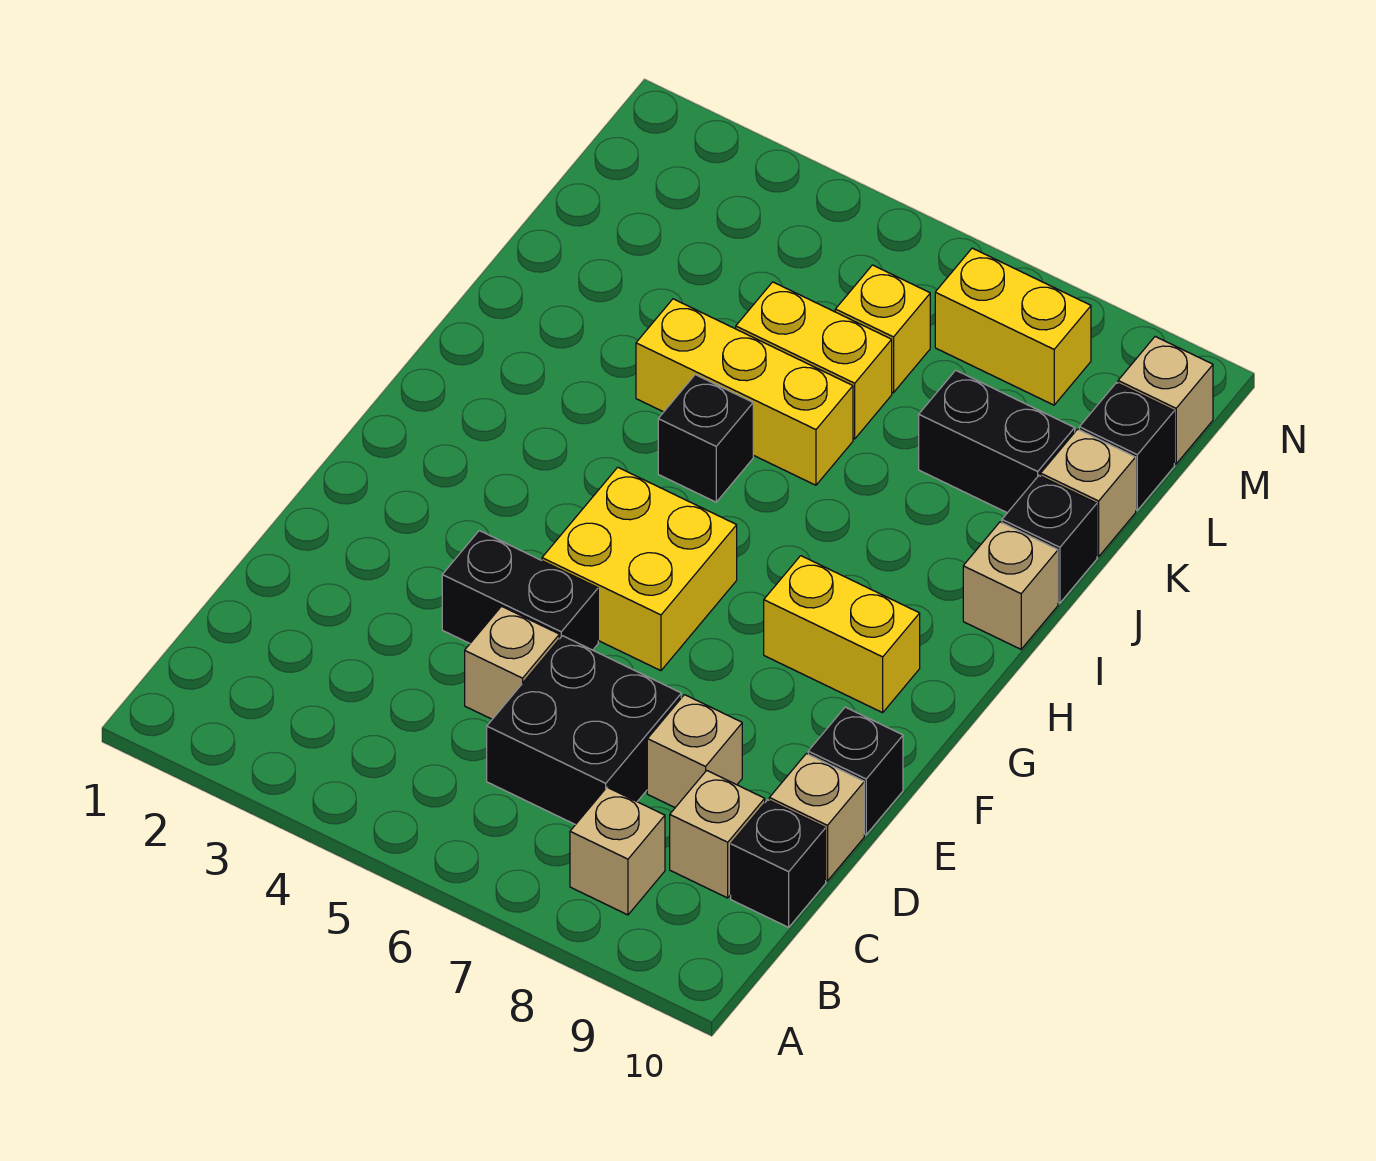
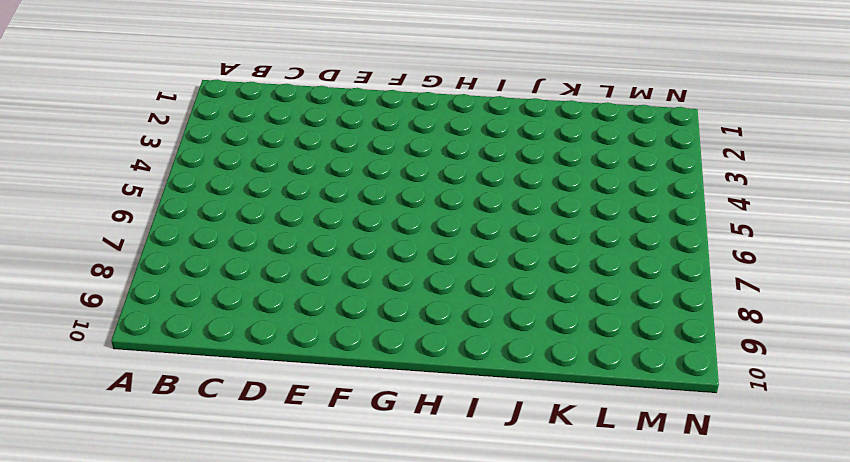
none -> tan brick B8 level 1
none -> black brick C6:D7 level 1
none -> tan brick C9 level 1

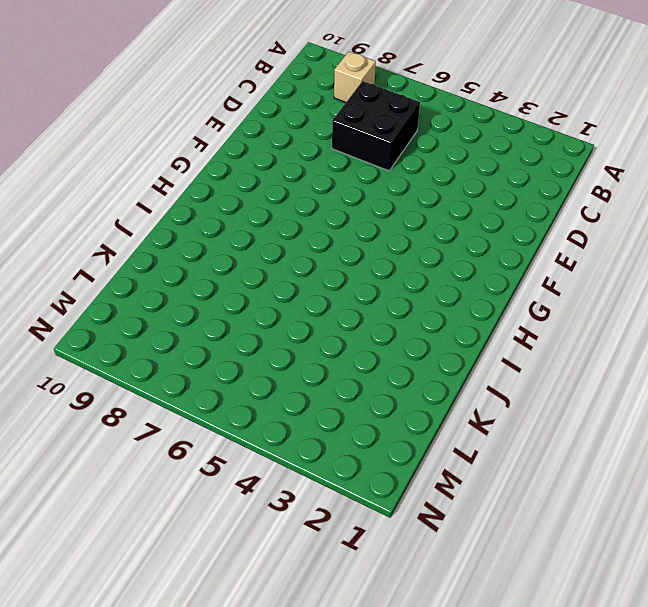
none -> tan brick C9 level 1
none -> black brick C10 level 1
none -> tan brick D5 level 1

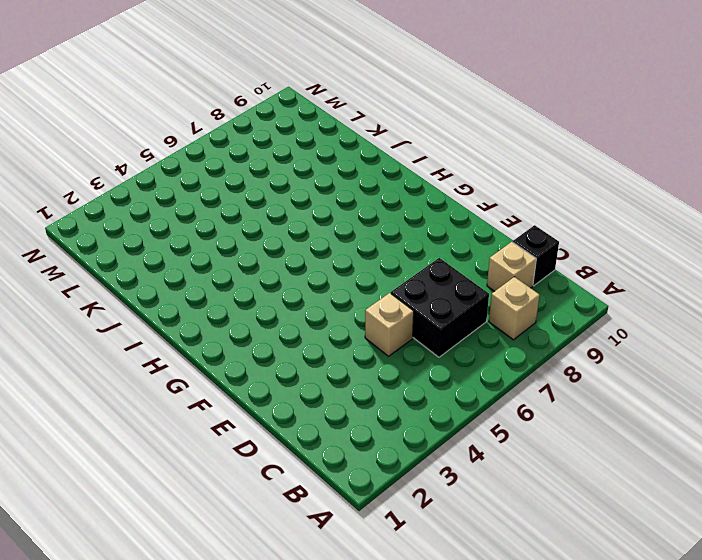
none -> tan brick D8 level 1
none -> tan brick D10 level 1
none -> black brick E4:E5 level 1

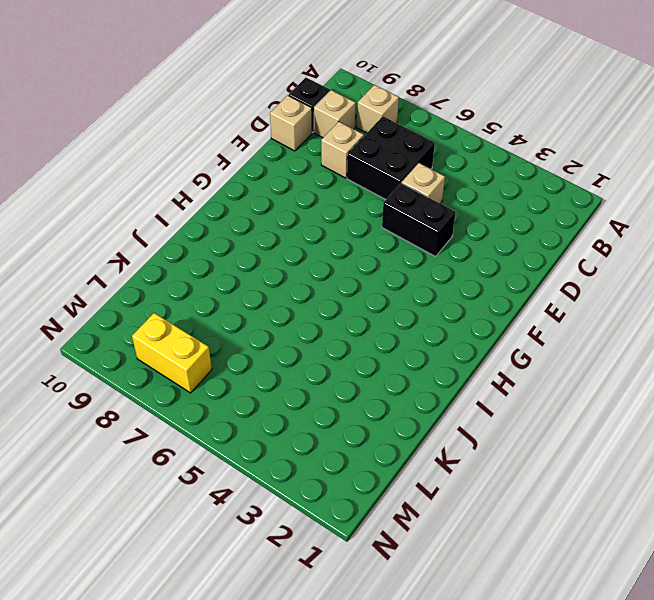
none -> black brick E10 level 1
none -> yellow brick F5:G6 level 1
none -> yellow brick G8:G9 level 1

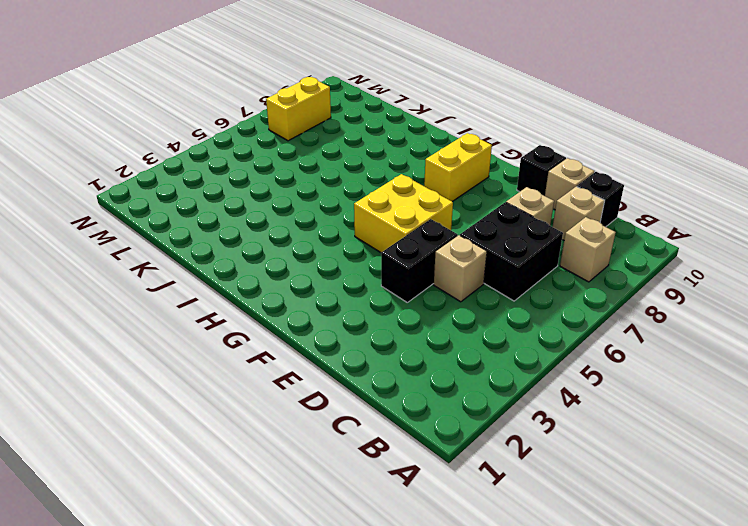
none -> black brick I5 level 1
none -> tan brick I10 level 1
none -> yellow brick J4:J6 level 1

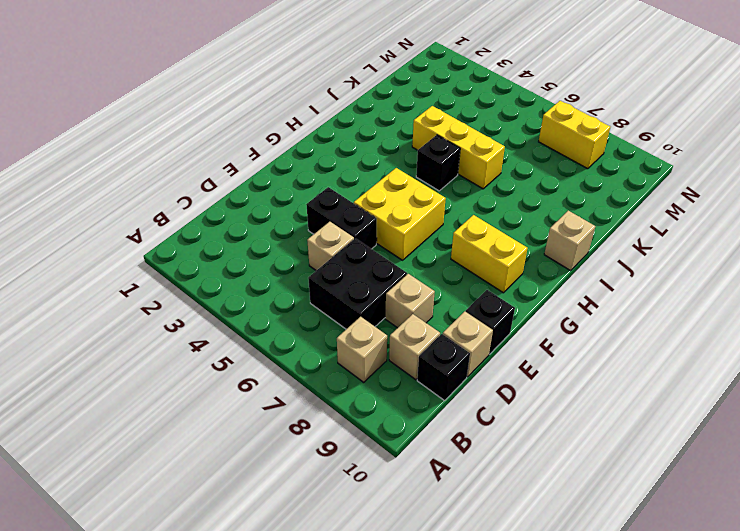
none -> black brick J10 level 1
none -> yellow brick K5:K6 level 1
none -> black brick K8:K9 level 1

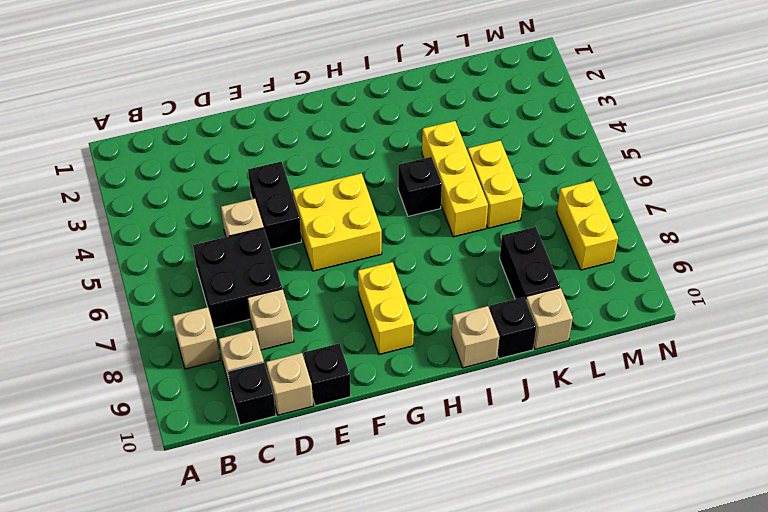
none -> yellow brick L6 level 1
none -> black brick L10 level 1
none -> tan brick M10 level 1

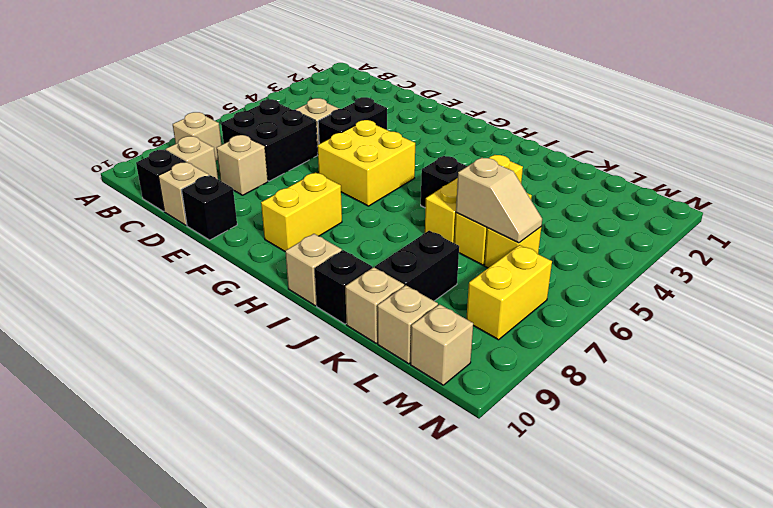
tan slope K6:L6 level 2 top K -> none
tan brick L10 level 1 -> black brick L10 level 1

